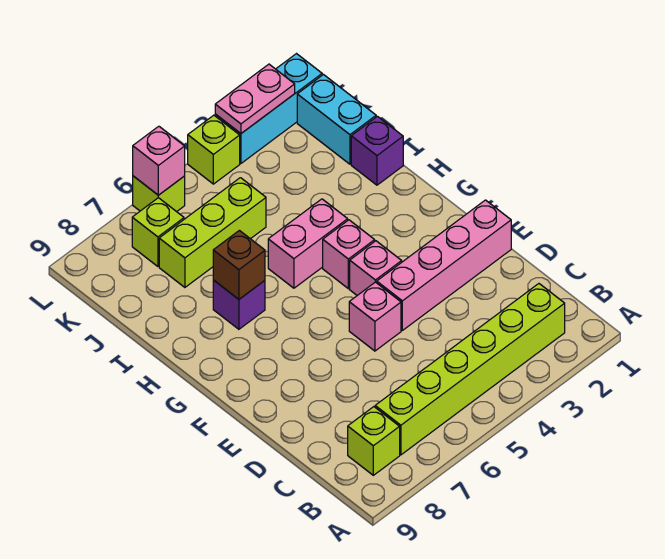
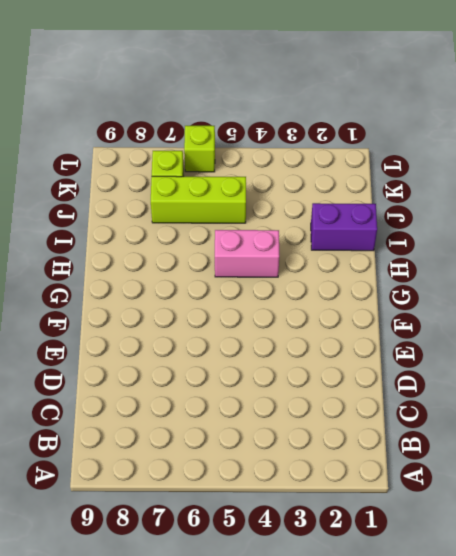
purple brick I1:I2 level 1 -> purple brick I1 level 1
none -> lime brick B2:B7 level 1
none -> lime brick B8 level 1
none -> pink brick E1:E4 level 1

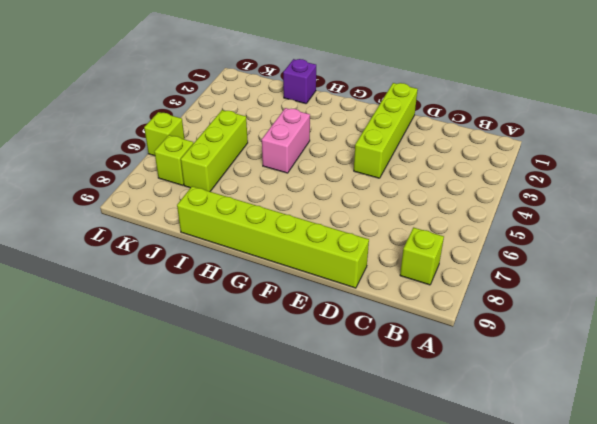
lime brick D9:I9 level 1 -> lime brick B2:B7 level 1
lime brick E1:E4 level 1 -> pink brick E1:E4 level 1
none -> pink brick E5 level 1
none -> pink brick F4 level 1
none -> pink brick G4 level 1

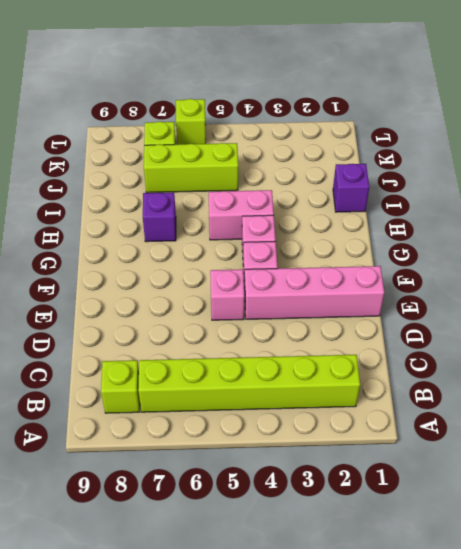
none -> cyan brick J1:K1 level 1
none -> cyan brick L1:L3 level 1
none -> lime brick L4 level 1

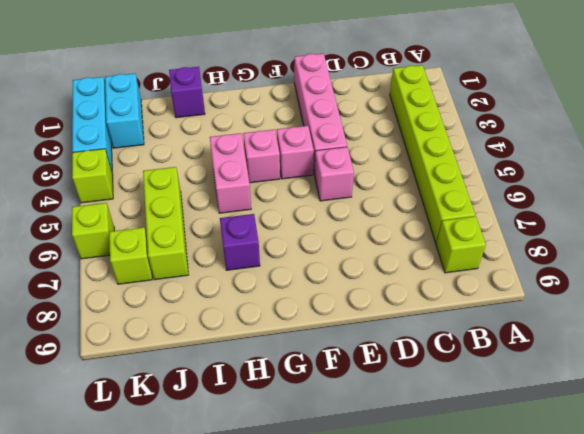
cyan brick K1:K2 level 1 -> cyan brick J1:K1 level 1
none -> brown brick H7 level 2
none -> pink plate L2:L3 level 2
none -> pink brick L6 level 2

